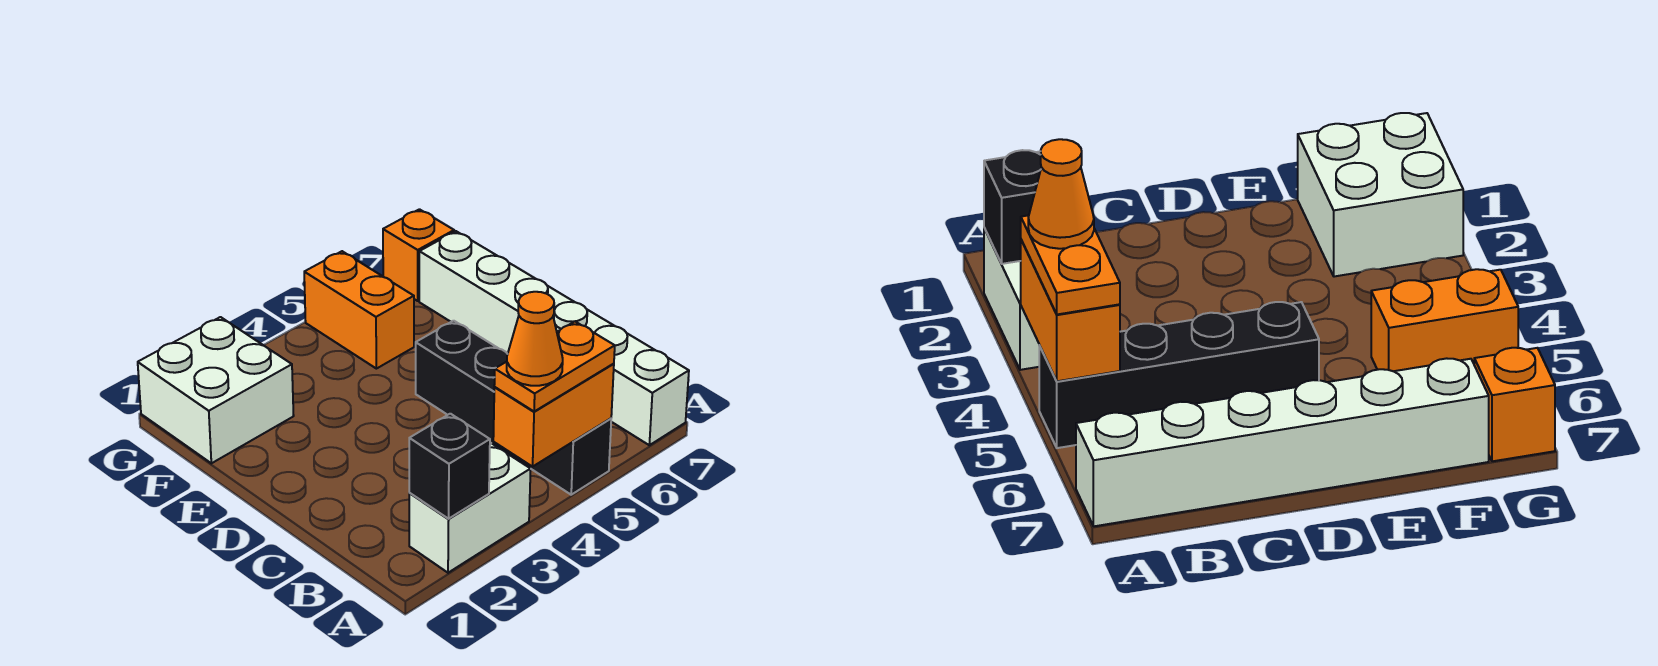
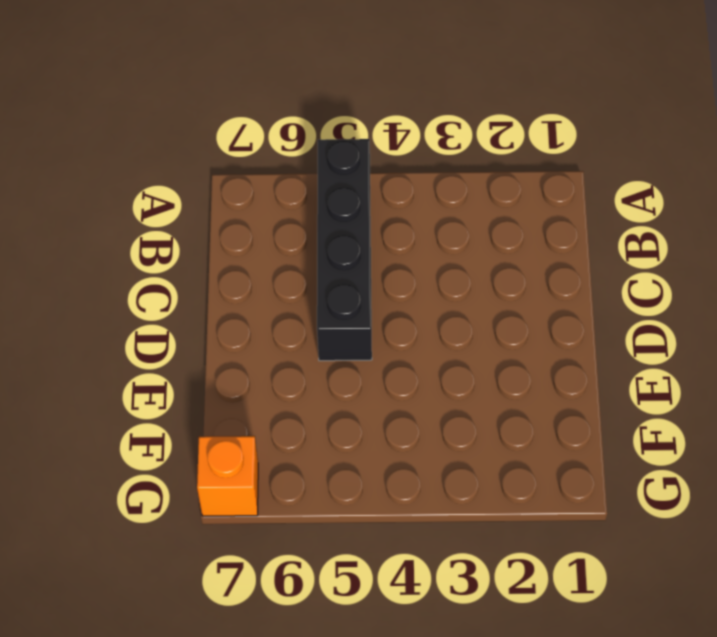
none -> white brick A2:A3 level 1
none -> white brick A7:F7 level 1

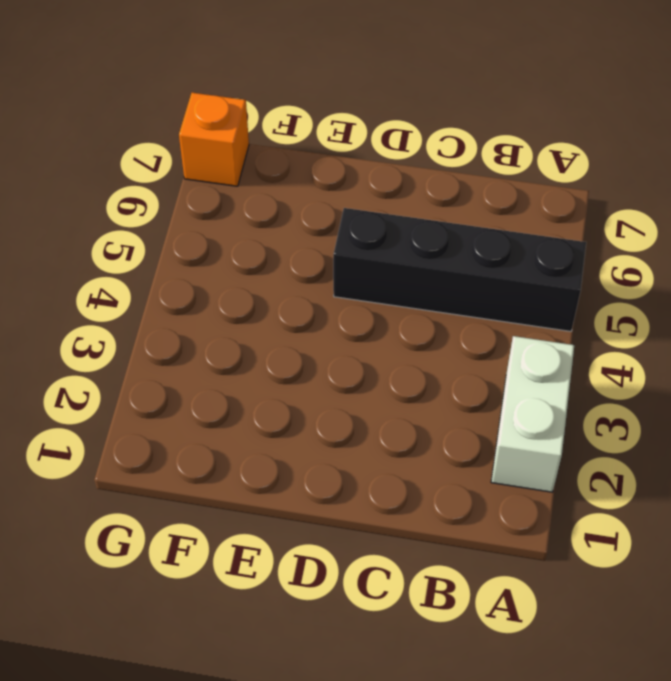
none -> white brick A7:F7 level 1
none -> white brick F1:G2 level 1

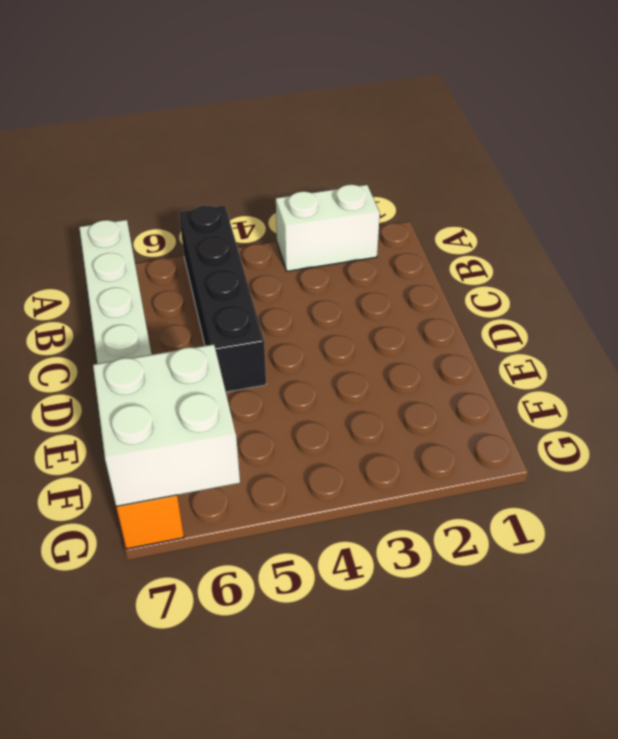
white brick F6:G7 level 2 -> white brick F1:G2 level 1
none -> orange brick F5:G5 level 1
none -> black brick A2 level 2

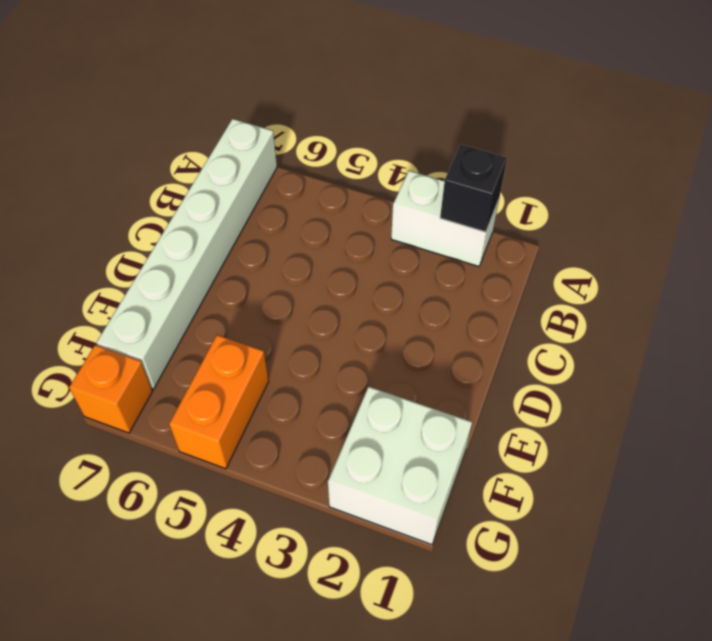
none -> black brick A5:D5 level 1
none -> orange brick A4:A5 level 2

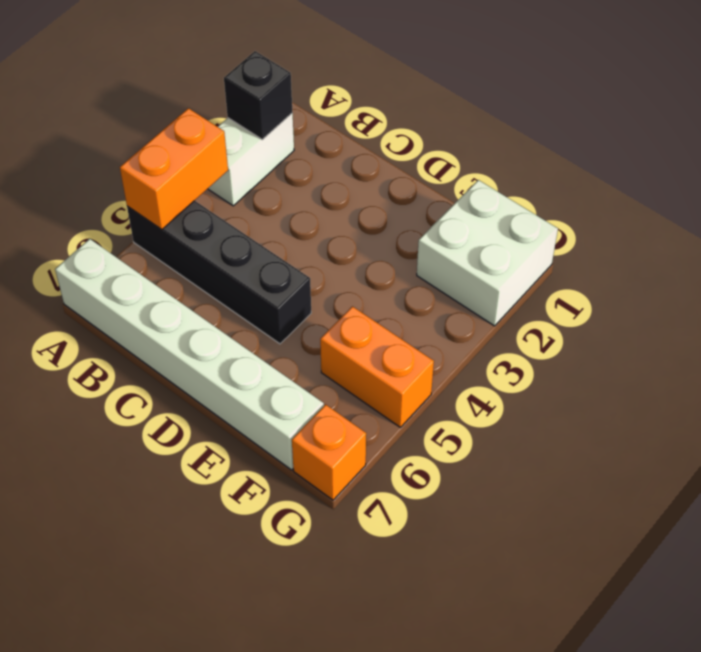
none -> orange plate A4:A5 level 3
none -> orange cone A4 level 4

